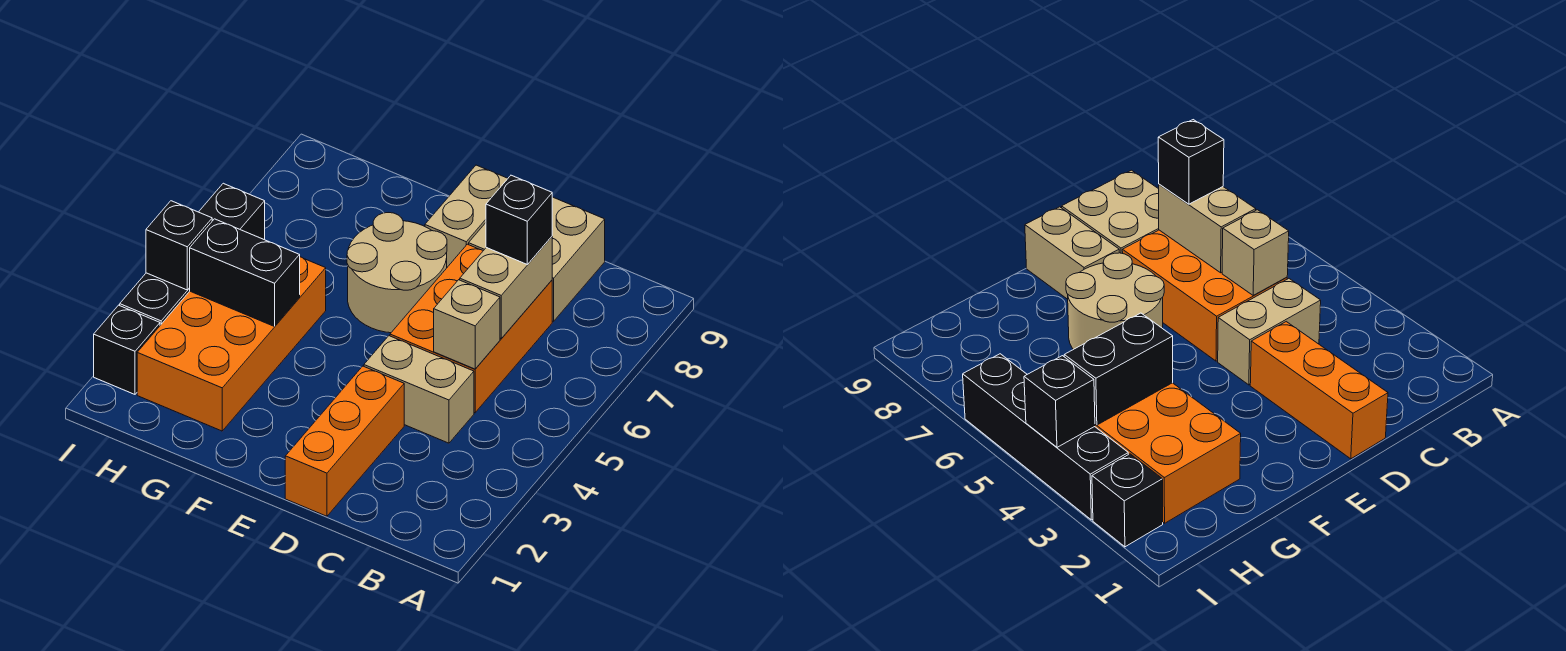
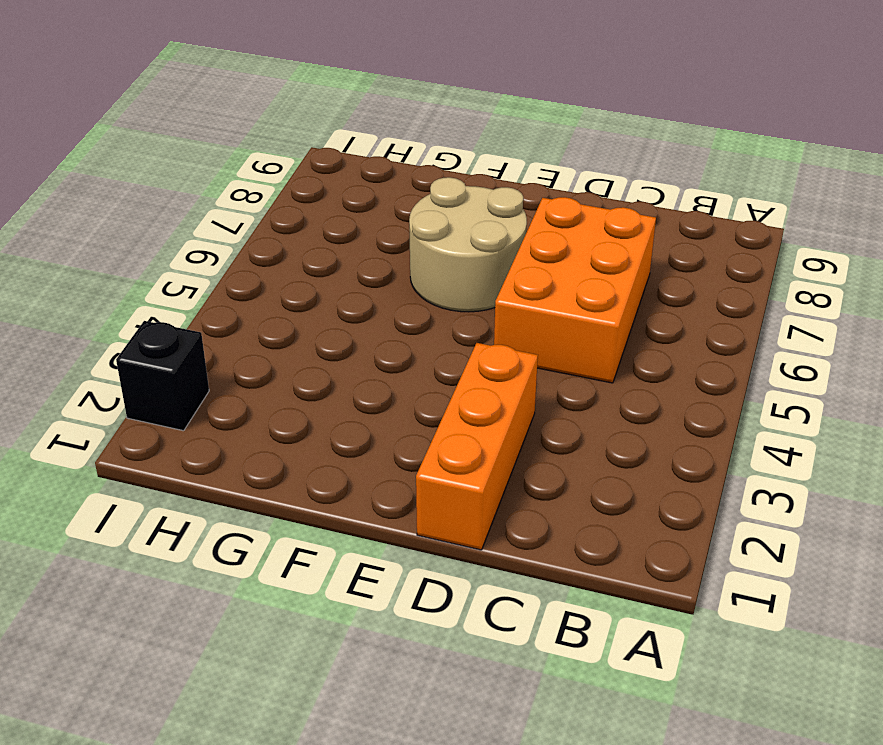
none -> tan brick C4:D4 level 1
none -> tan brick C8:D9 level 1
none -> tan brick E8:E9 level 1

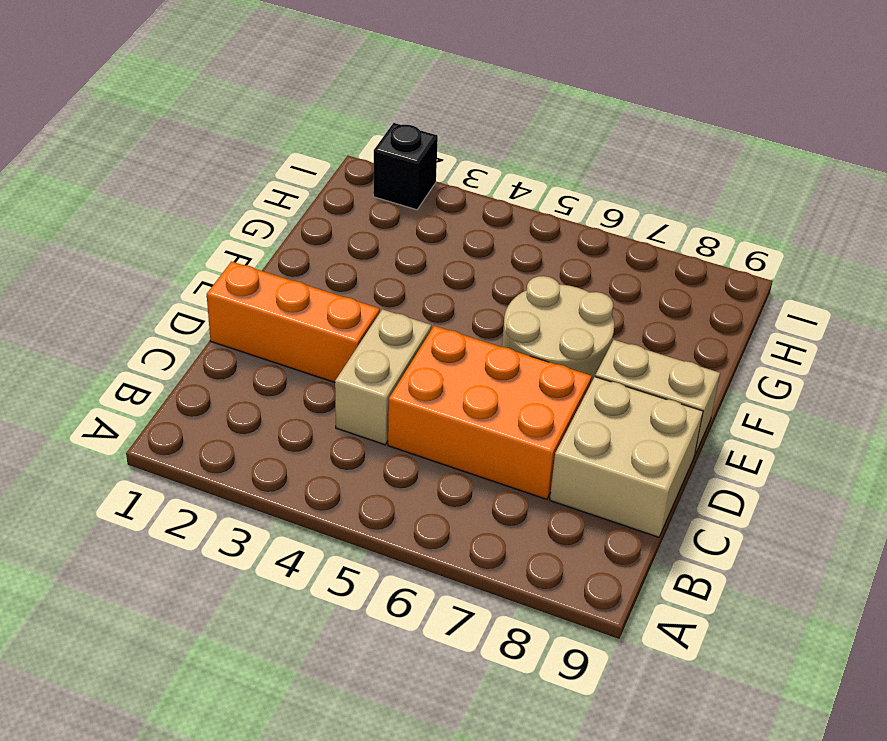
none -> orange brick G2:H5 level 1
none -> black brick I3:I6 level 1
none -> tan brick C5 level 2

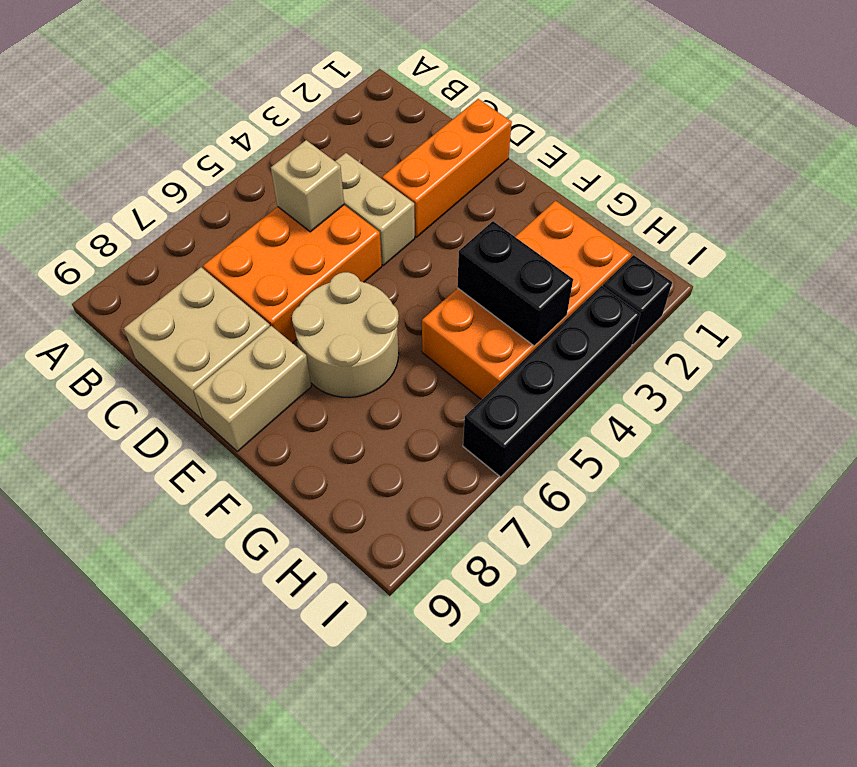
none -> tan brick C6:C7 level 2
none -> black brick I4 level 2
none -> black brick C7 level 3

